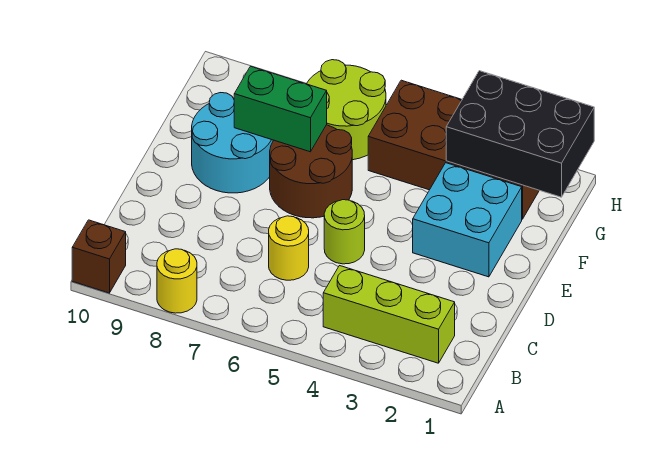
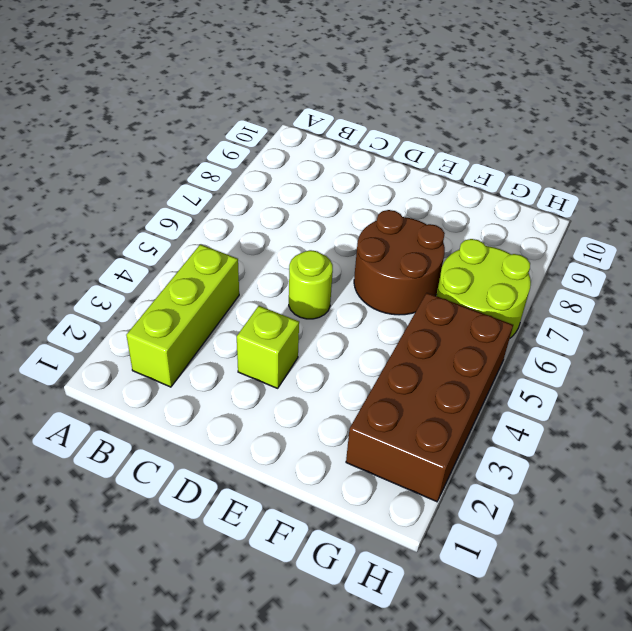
lime brick D3 level 1 -> none
none -> yellow round brick A8 level 1
none -> brown brick A10 level 1
none -> yellow round brick C6 level 1

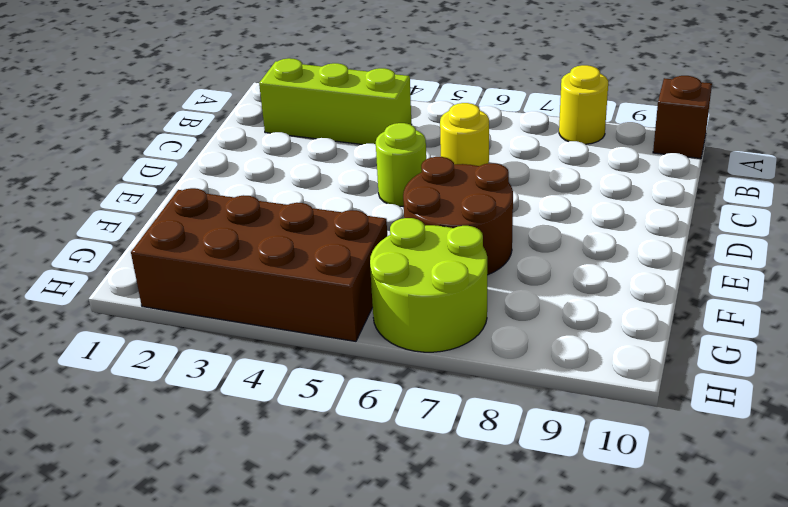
none -> cyan brick E2:F3 level 1
none -> cyan round brick E8:F9 level 1
none -> green brick F7:F8 level 2

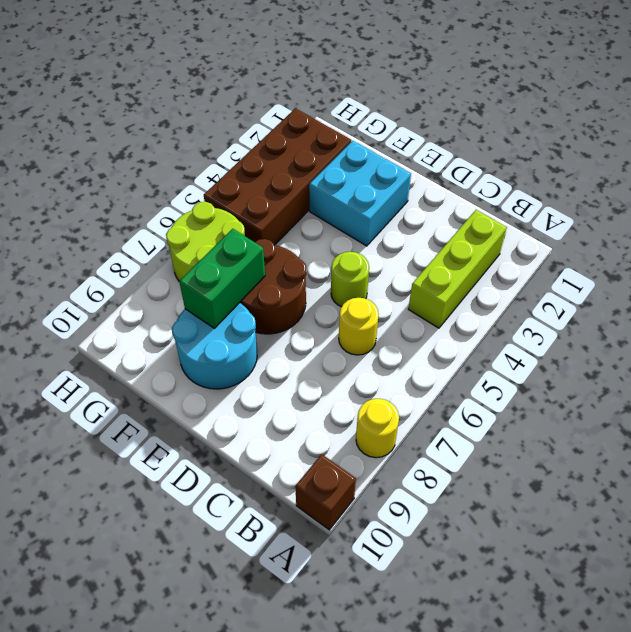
none -> black brick G1:H3 level 2

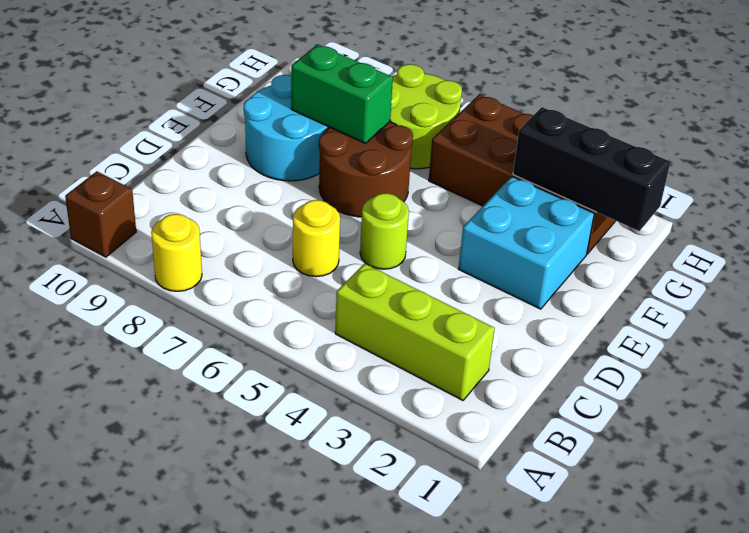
black brick G1:G3 level 2 -> black brick G1:H3 level 2

